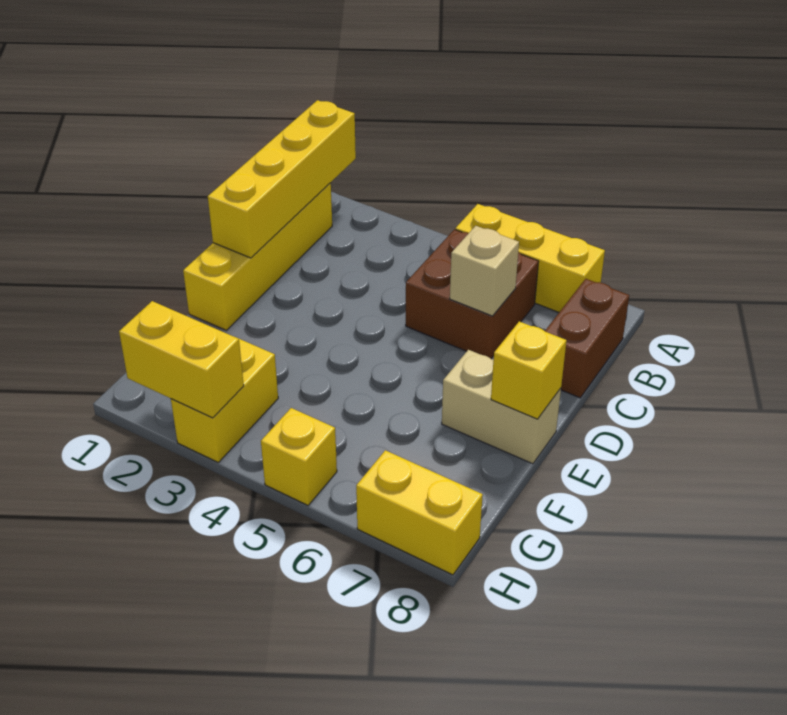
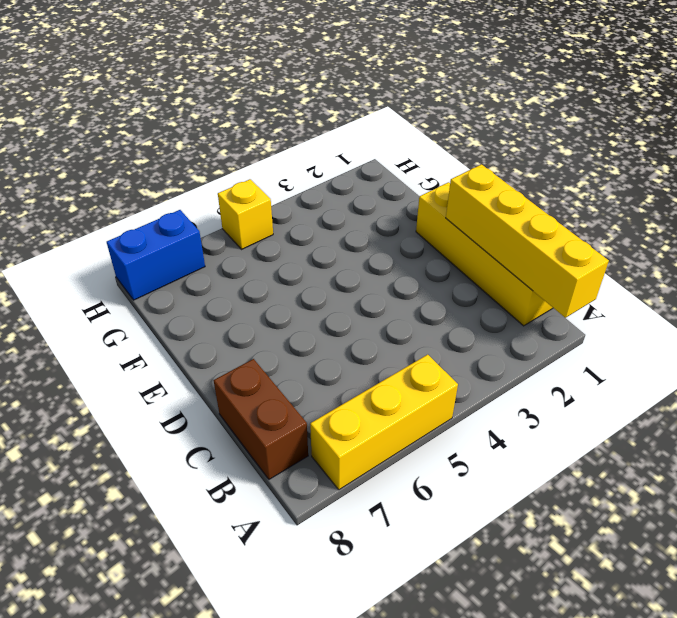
blue brick H7:H8 level 1 -> yellow brick H7:H8 level 1
none -> brown brick B5:C6 level 1
none -> tan brick E7:E8 level 1
none -> yellow brick G3:H3 level 1

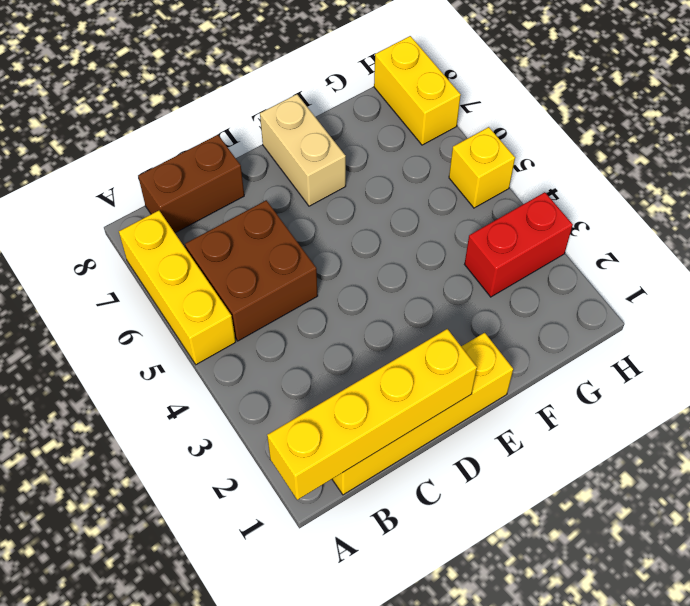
red brick G3:H3 level 1 -> yellow brick G3:H3 level 1
none -> tan brick C6 level 2
none -> yellow brick E8 level 2
none -> yellow brick H2:H3 level 2

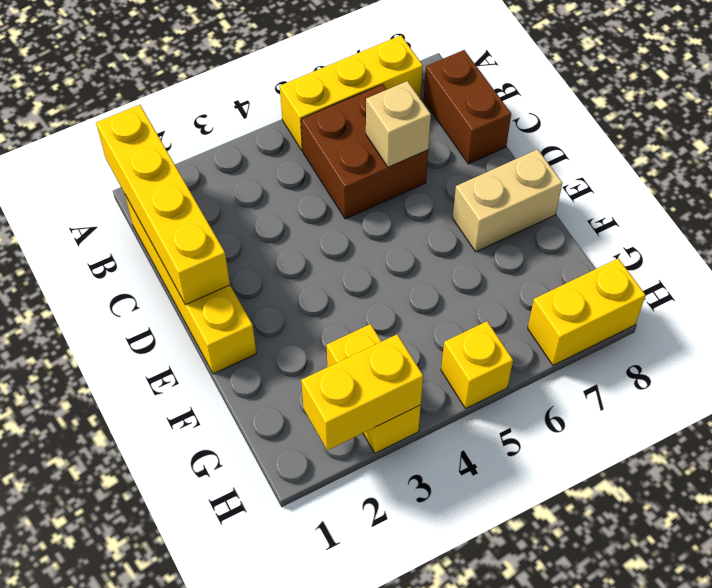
none -> yellow brick E8 level 2

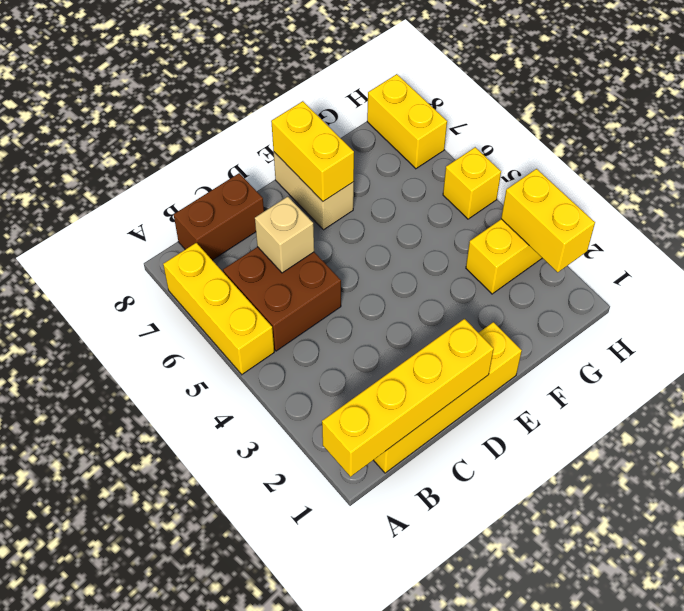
yellow brick E7:E8 level 2 -> yellow brick E8 level 2

